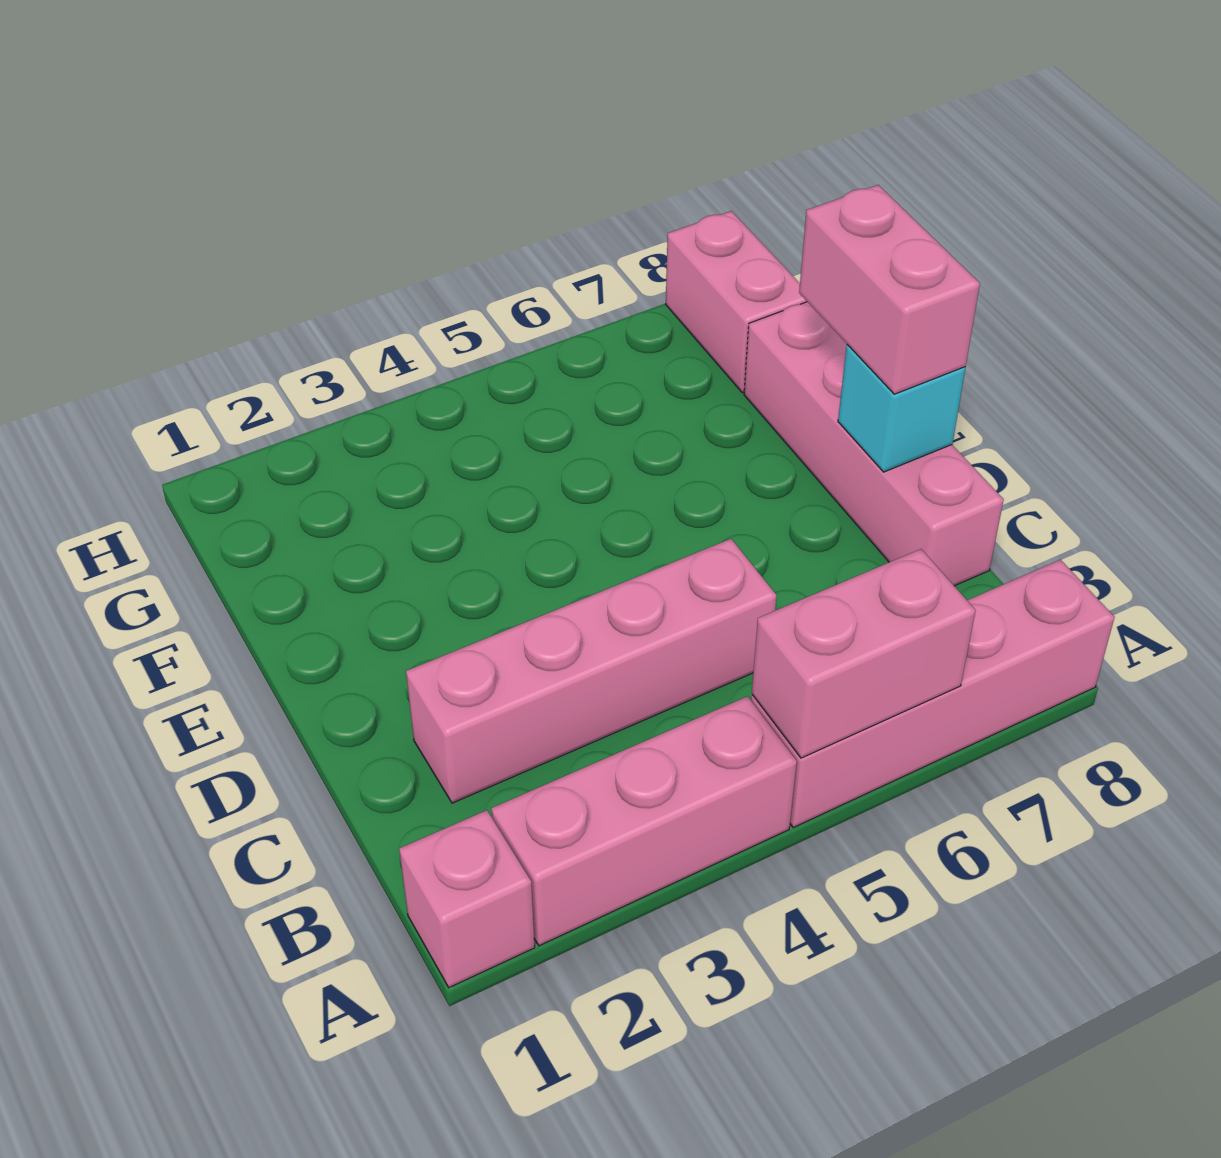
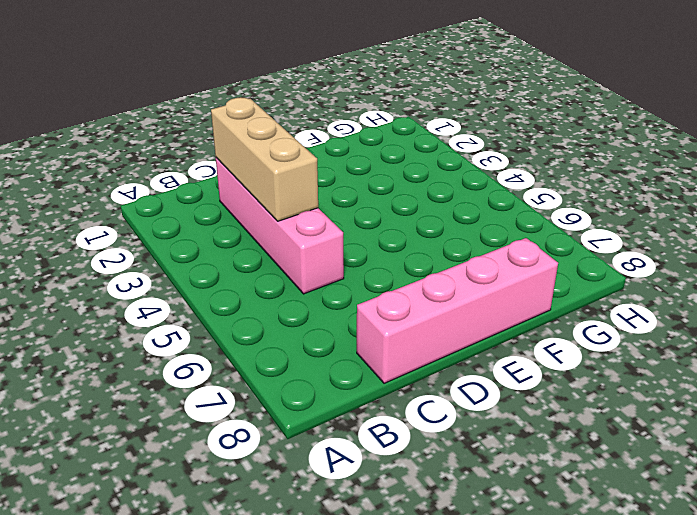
tan brick C2:C4 level 2 -> none
none -> pink brick A1 level 1
none -> pink brick A2:A4 level 1

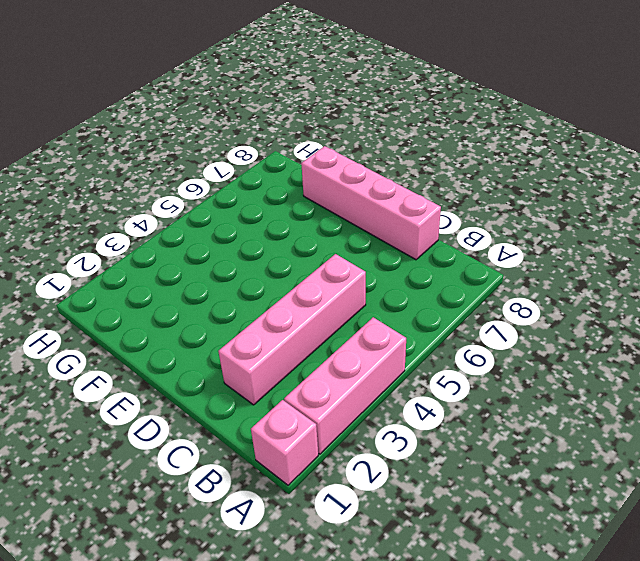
none -> pink brick A5:A8 level 1
none -> pink brick G8:H8 level 1

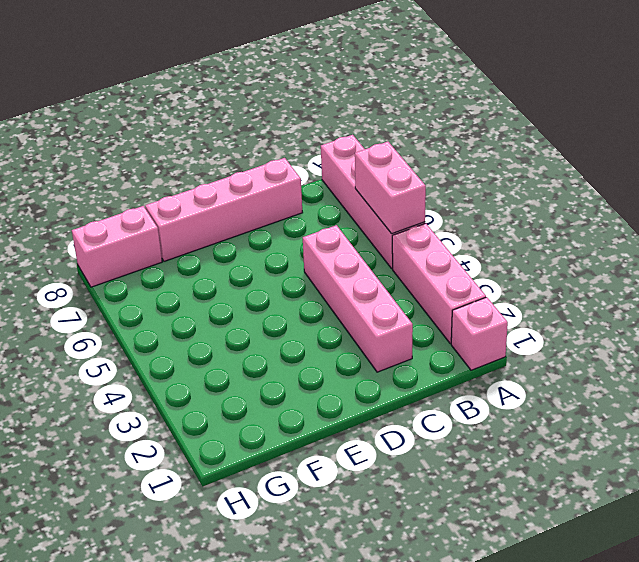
none -> cyan brick D8 level 2
none -> pink brick D8:E8 level 3

